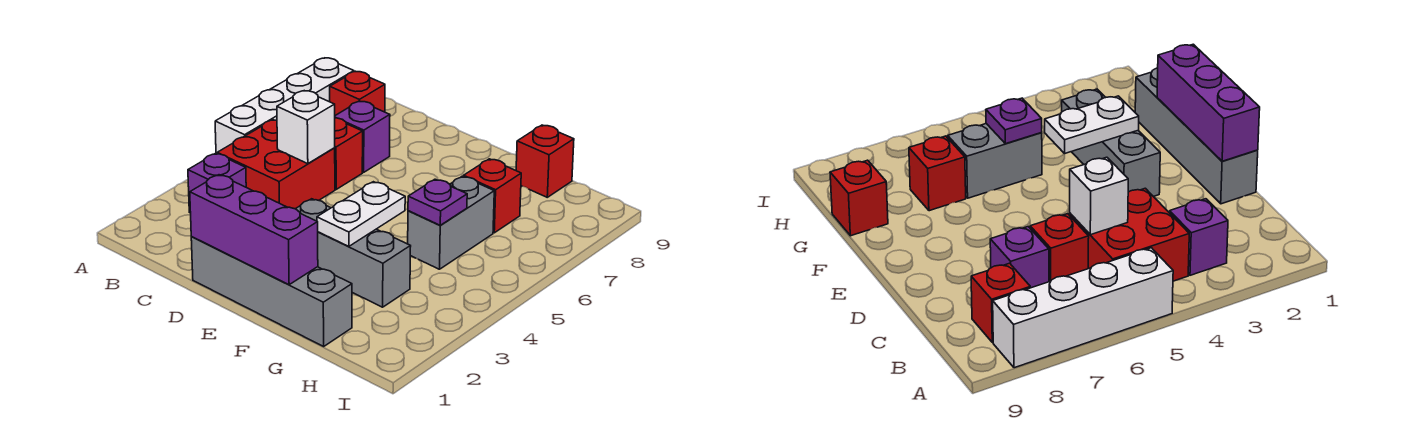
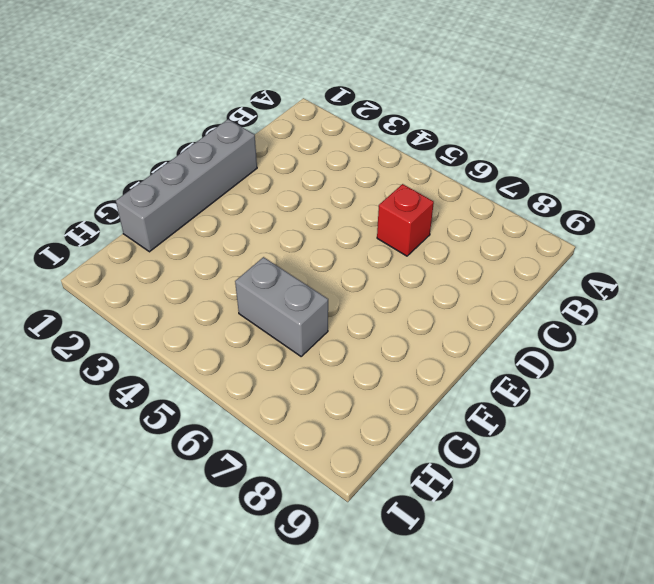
none -> white brick A5:A8 level 1
none -> purple brick B3 level 1
none -> red brick B4:C5 level 1

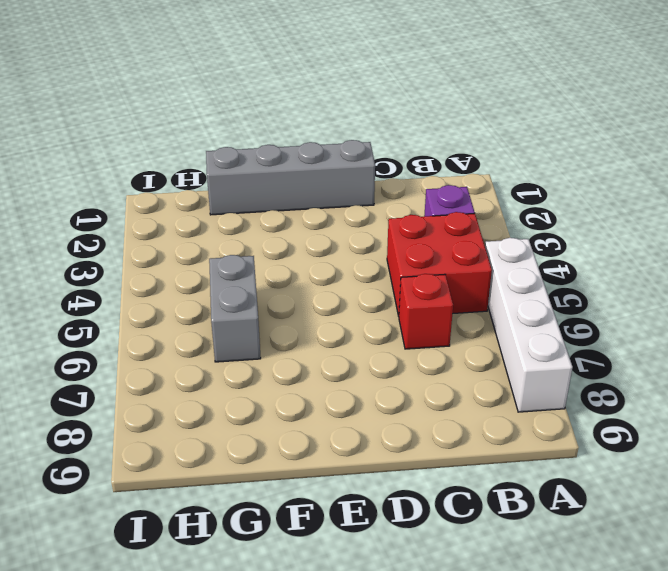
none -> red brick B8 level 1
none -> purple brick C7 level 1
none -> grey brick E3:G3 level 1

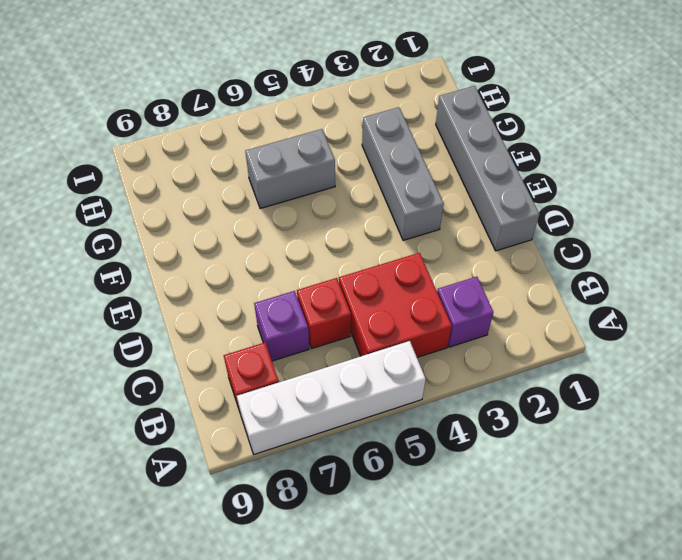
none -> red brick G7 level 1
none -> red brick G9 level 1
none -> white brick C5 level 2

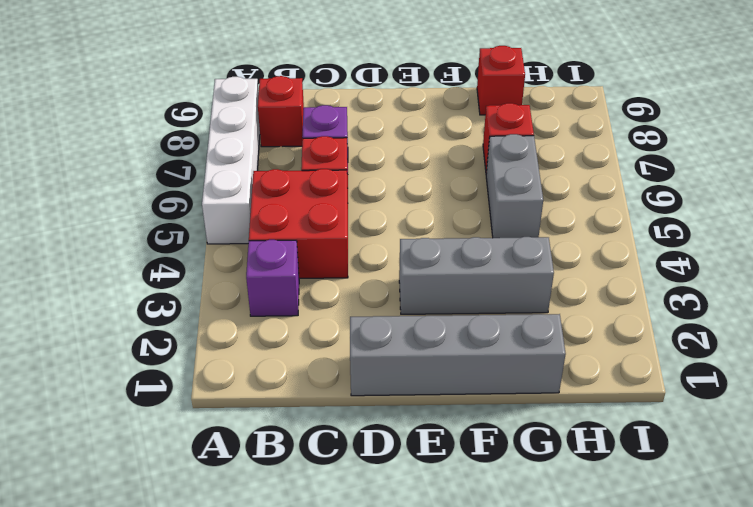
none -> white brick C5 level 2
none -> purple brick D1:F1 level 2
none -> white plate F3:F4 level 2

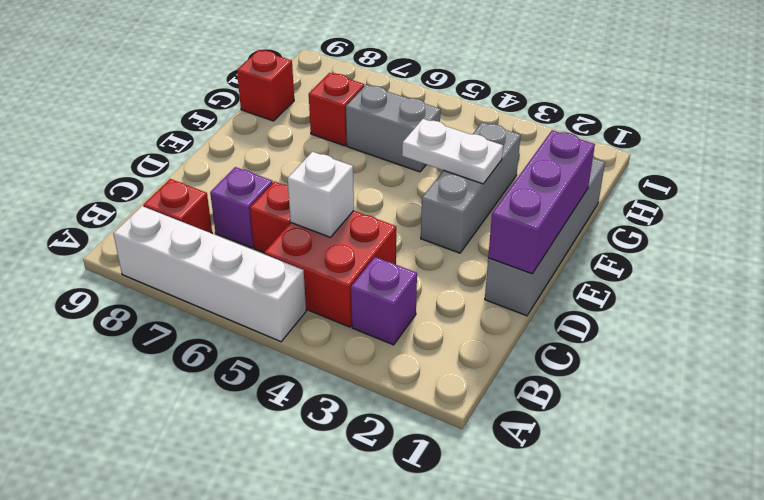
none -> purple plate G5 level 2

